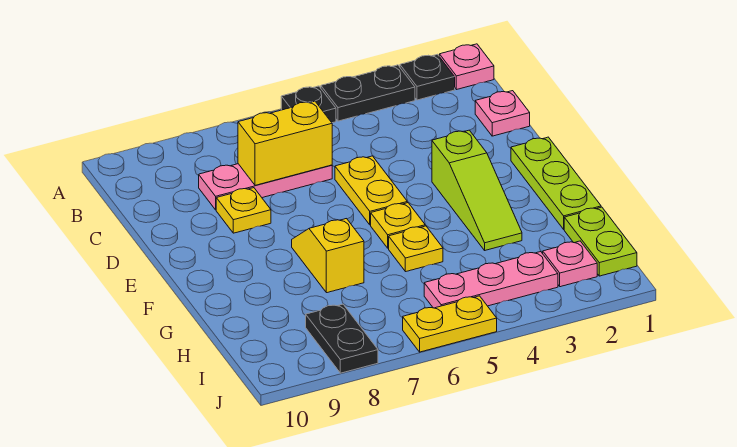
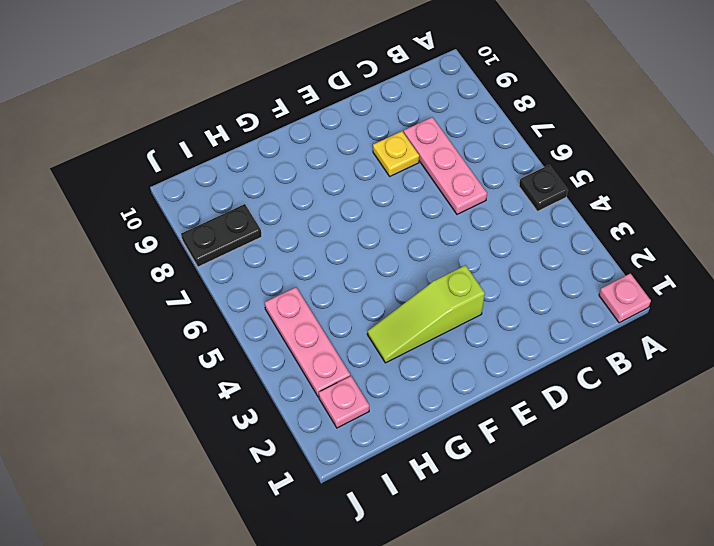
none -> black plate A2 level 1
none -> black plate A3:A4 level 1
none -> pink plate C1 level 1

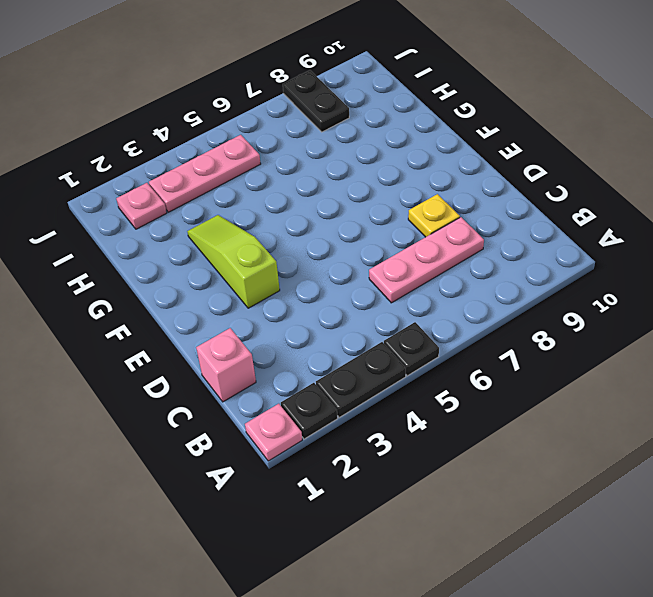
pink brick C1 level 1 -> pink plate C1 level 1
none -> yellow plate D5:E5 level 1
none -> lime plate E1:G1 level 1
none -> yellow plate F5 level 1

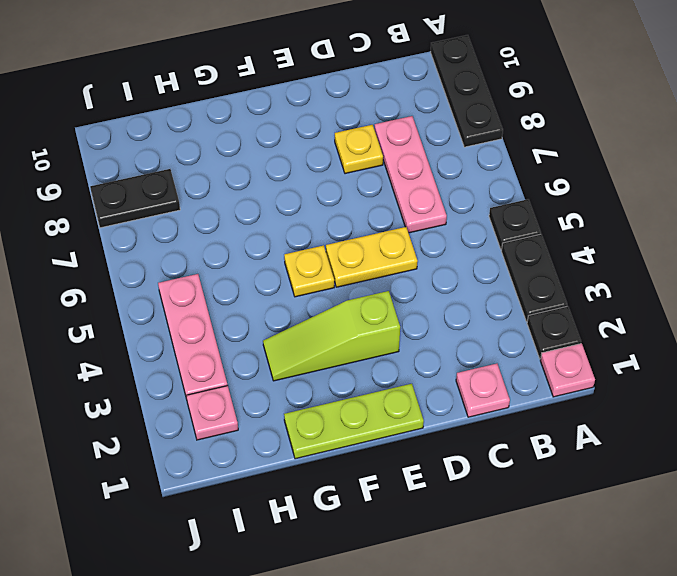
black plate A8:A10 level 1 -> none
none -> yellow slope F7:G7 level 1 top G
none -> yellow plate G5 level 1
none -> lime plate H1:I1 level 1

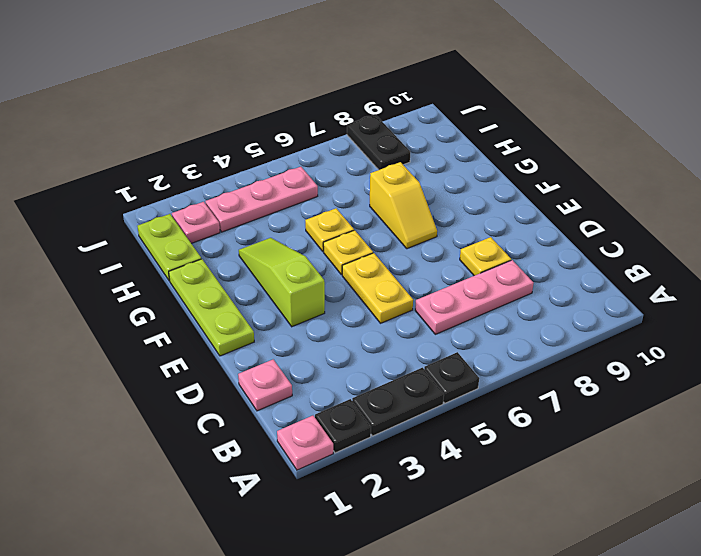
none -> yellow plate J5:J6 level 1
none -> yellow brick C6:C7 level 2

